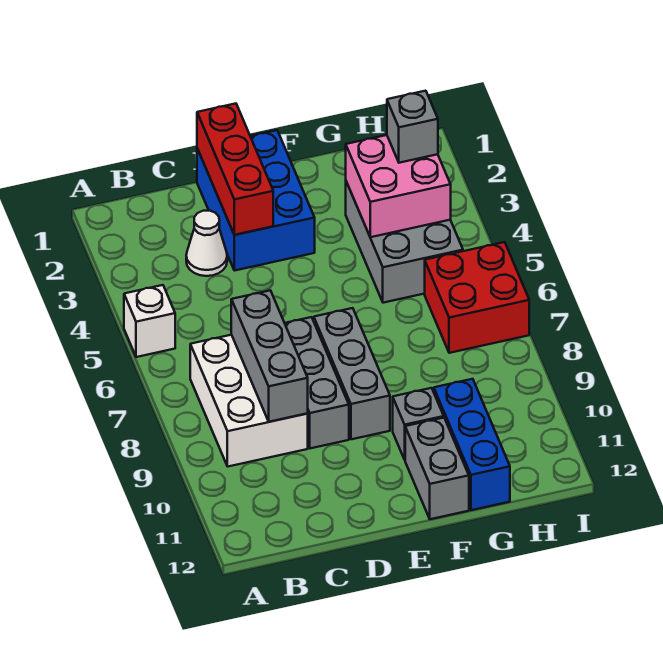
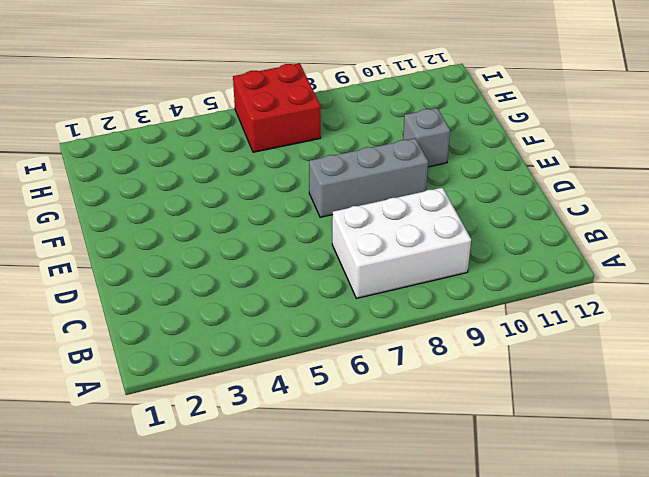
none -> white brick A5 level 1
none -> white cone C3 level 1
none -> blue brick D1:E3 level 1

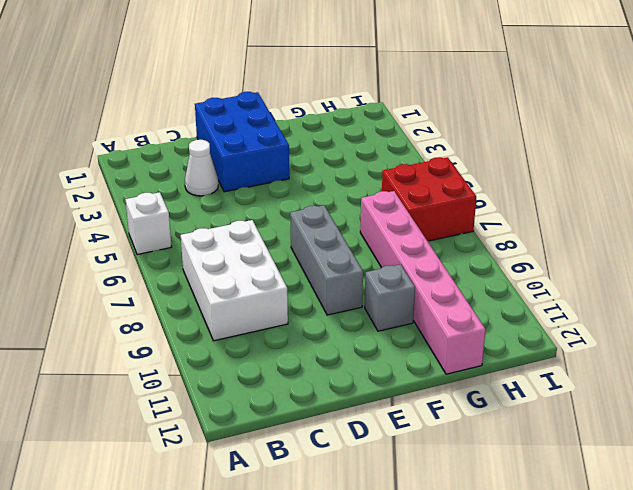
pink brick G7:G12 level 1 -> blue brick G10:G12 level 1
none -> grey brick D7:D9 level 1
none -> grey brick F11:F12 level 1
none -> grey brick G3:H5 level 1

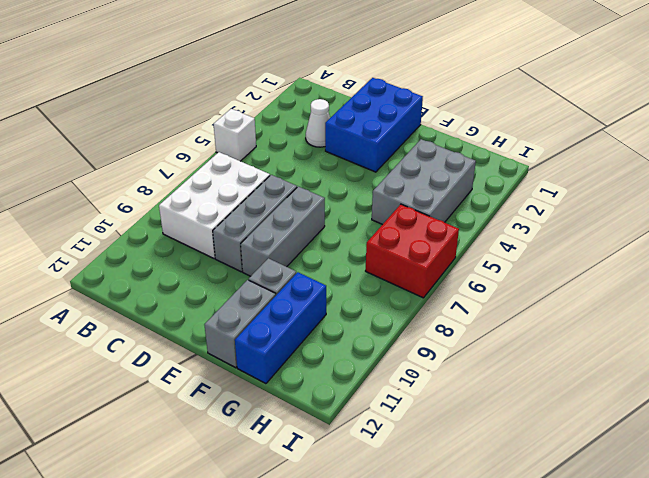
none -> grey brick C7:C9 level 2
none -> red brick D1:D3 level 2
none -> pink brick G3:H4 level 2

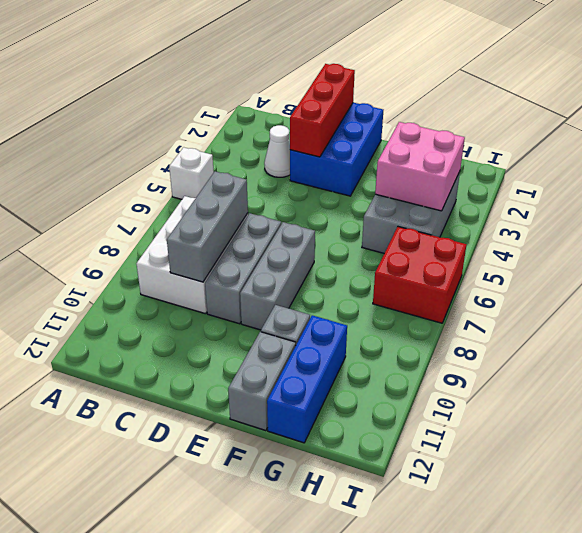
none -> grey brick H3 level 3

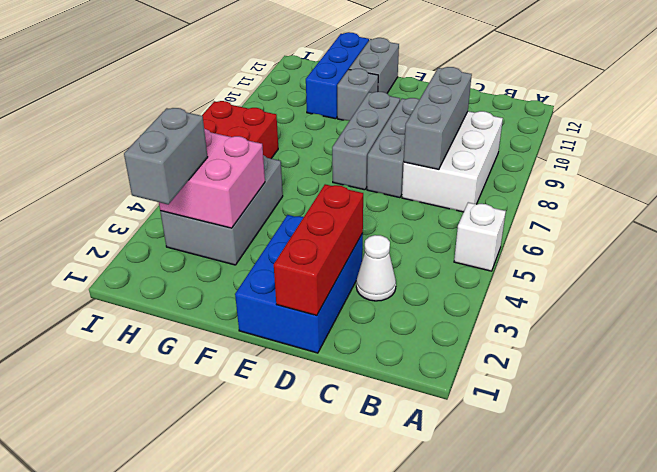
grey brick H2:H3 level 3 -> grey brick H3 level 3

